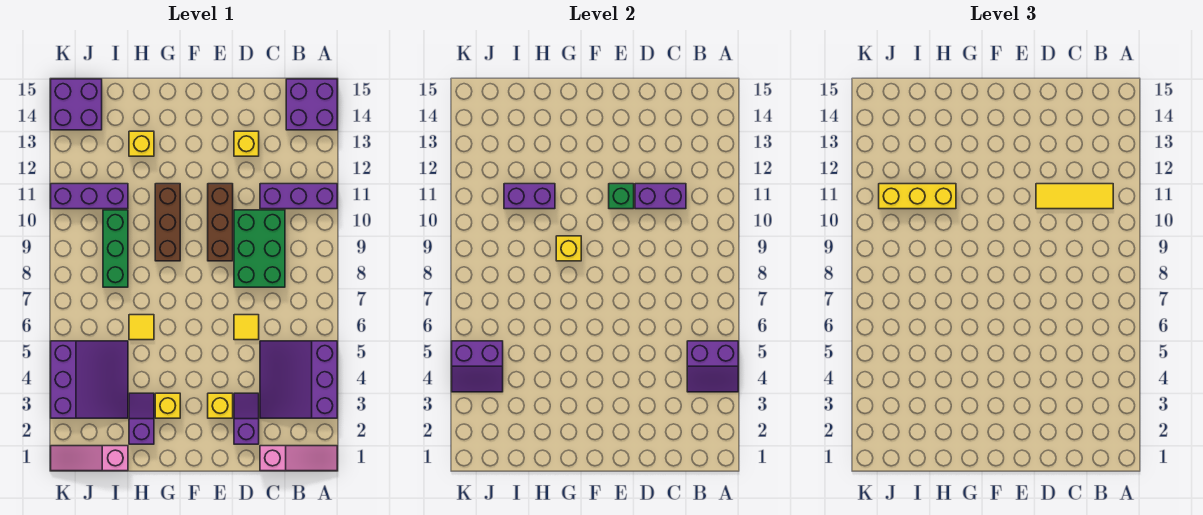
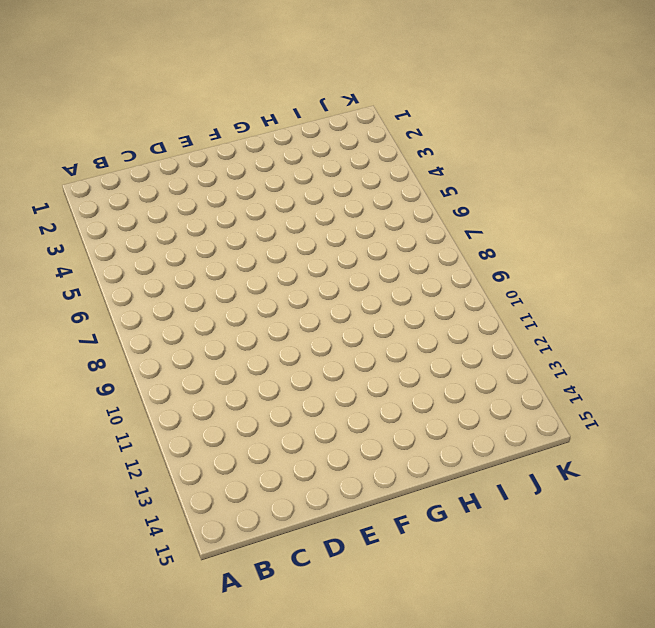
none -> pink slope A1:C1 level 1 top C
none -> purple slope A3:C5 level 1 top A
none -> purple brick A11:C11 level 1

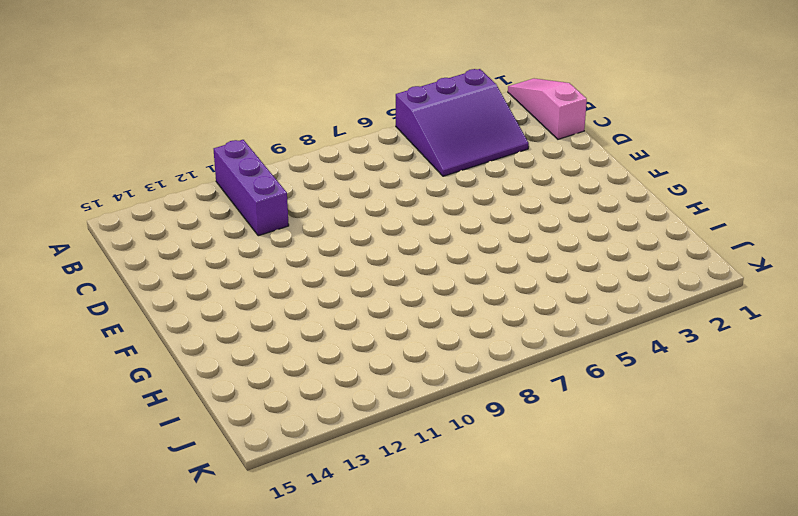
none -> purple brick A14:B15 level 1
none -> green brick C8:D10 level 1
none -> purple slope D2:D3 level 1 top 2

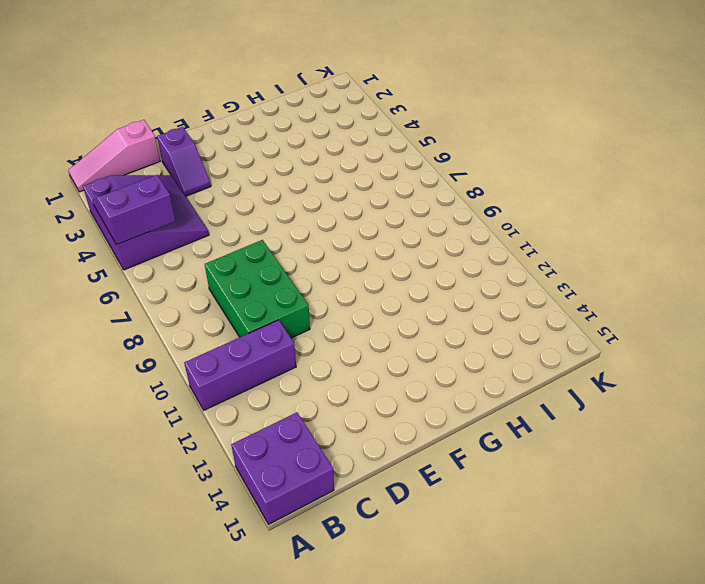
none -> yellow tile D6 level 1
none -> yellow brick D13 level 1
none -> yellow brick E3 level 1

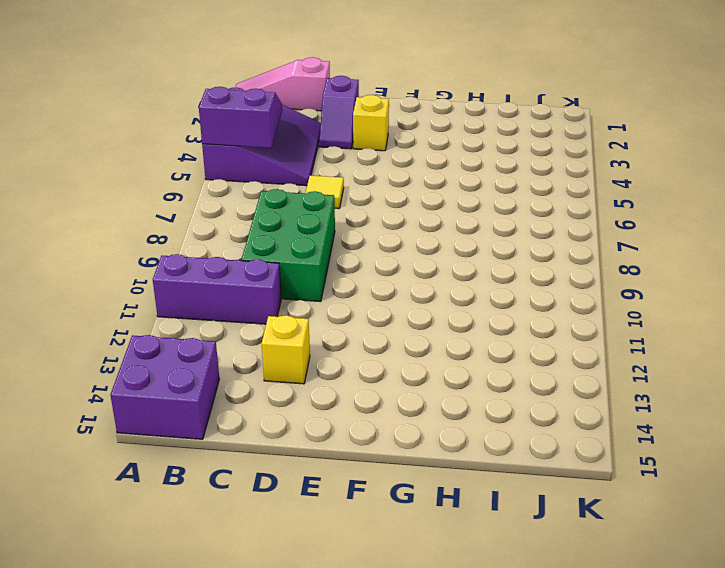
none -> brown brick E9:E11 level 1
none -> yellow brick G3 level 1
none -> brown brick G9:G11 level 1

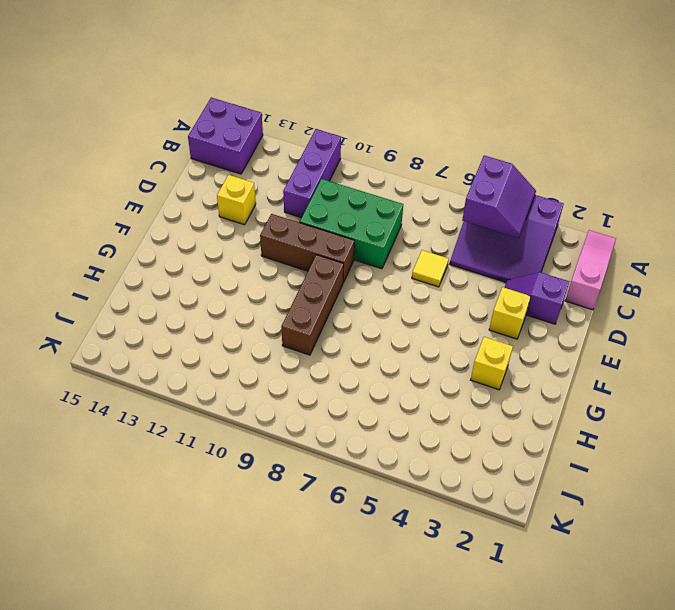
brown brick F9:H9 level 1 -> brown brick G9:G11 level 1
none -> purple slope H2:H3 level 1 top 2
none -> yellow tile H6 level 1
none -> yellow brick H13 level 1

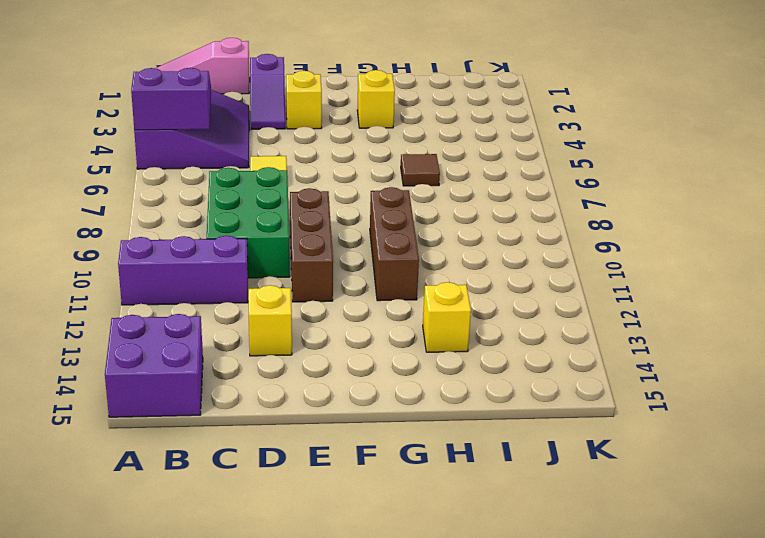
brown tile H6 level 1 -> yellow tile H6 level 1
none -> purple slope H2:H3 level 1 top 2
none -> pink slope I1:K1 level 1 top I
none -> purple slope I3:K5 level 1 top K

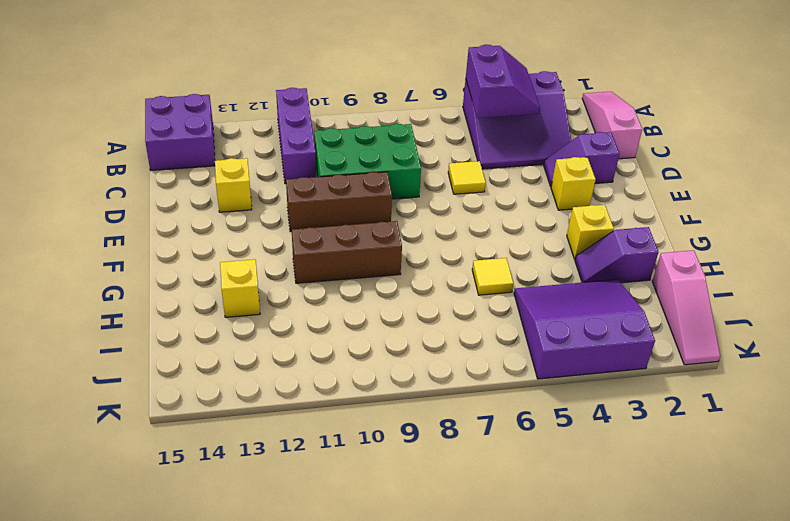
none -> green brick I8:I10 level 1
none -> purple brick I11:K11 level 1
none -> purple brick J14:K15 level 1

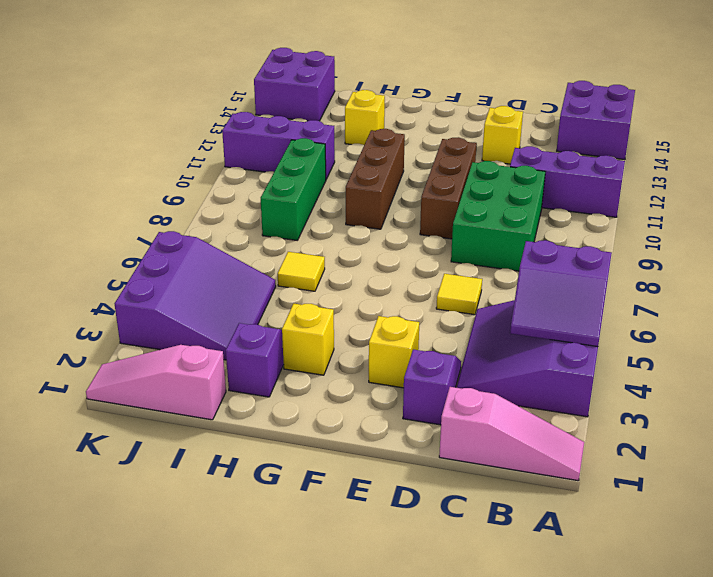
none -> purple brick C11:D11 level 2
none -> green brick E11 level 2
none -> yellow brick G9 level 2

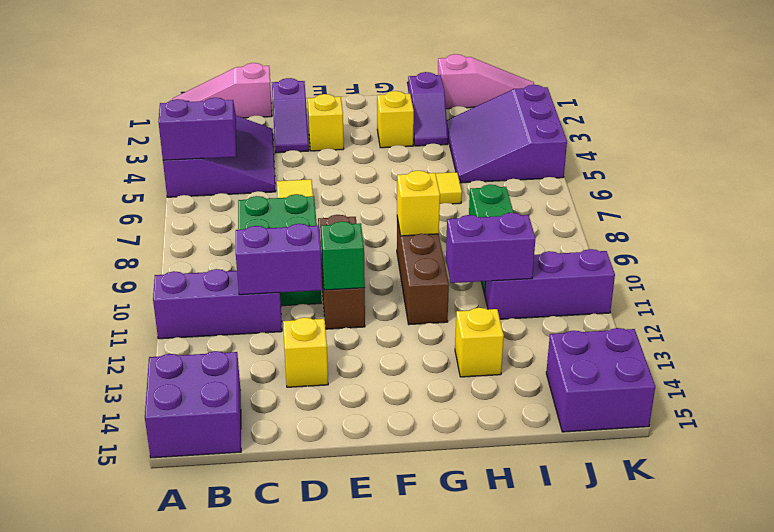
none -> purple slope J4:K5 level 2 top 5
none -> yellow tile B11:D11 level 3
none -> yellow brick H11:J11 level 3

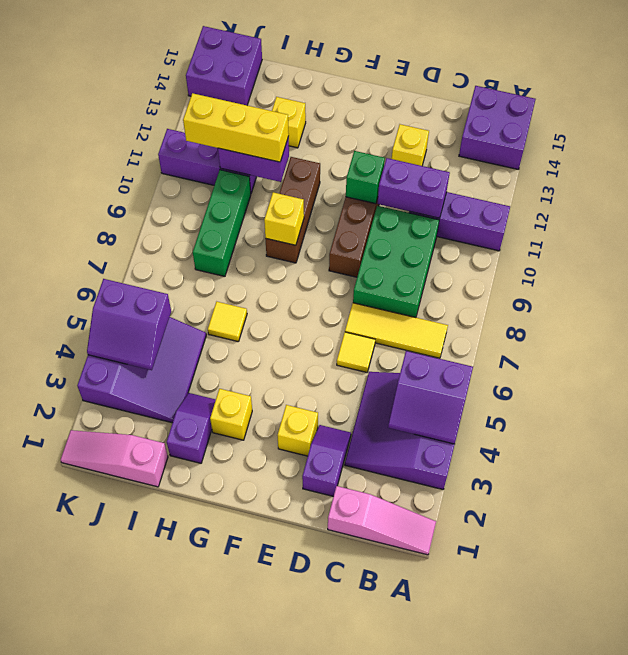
yellow tile B7:D7 level 1 -> yellow tile B11:D11 level 3

